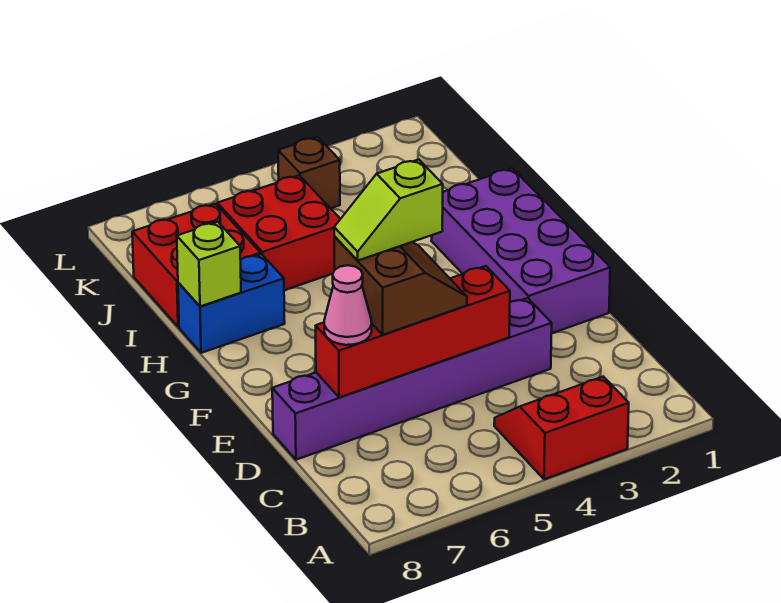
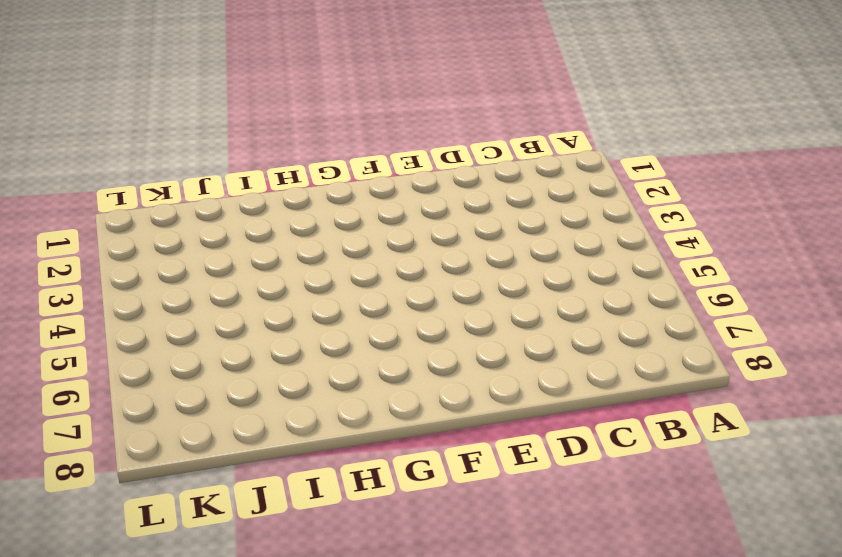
none -> red slope A3:B4 level 1 top A
none -> purple brick D3:D8 level 1
none -> purple brick E1:H2 level 1

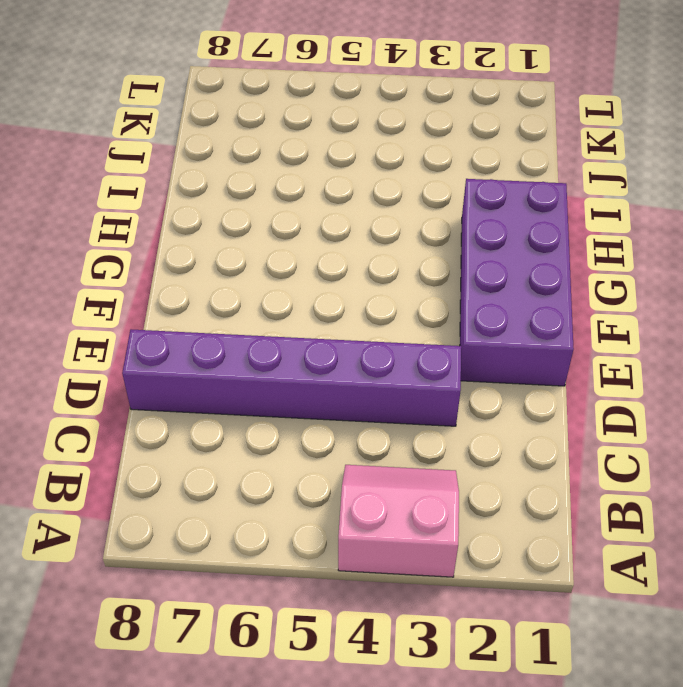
pink slope A3:B4 level 1 top A -> red slope A3:B4 level 1 top A
none -> blue brick H7:H8 level 1
none -> red brick I5:J6 level 1
none -> red brick I7:J8 level 1

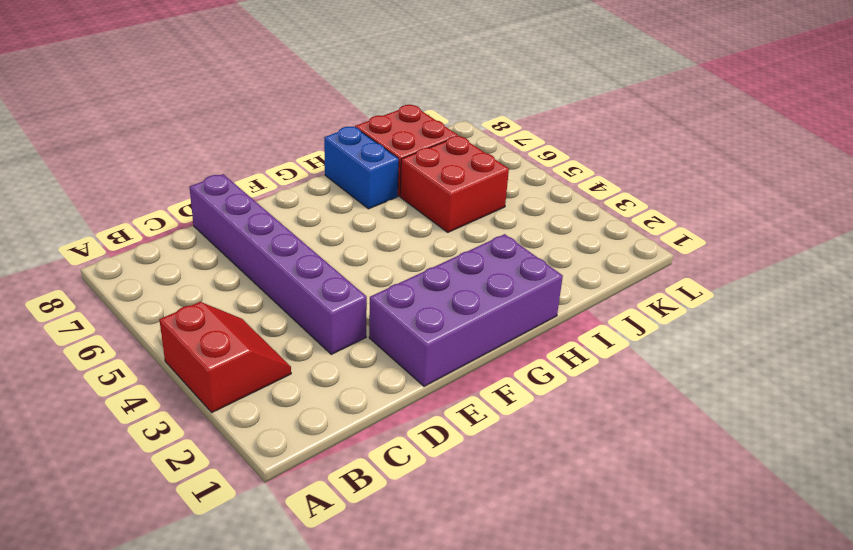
none -> brown brick K4 level 1
none -> red brick D4:D7 level 2
none -> lime brick H8 level 2

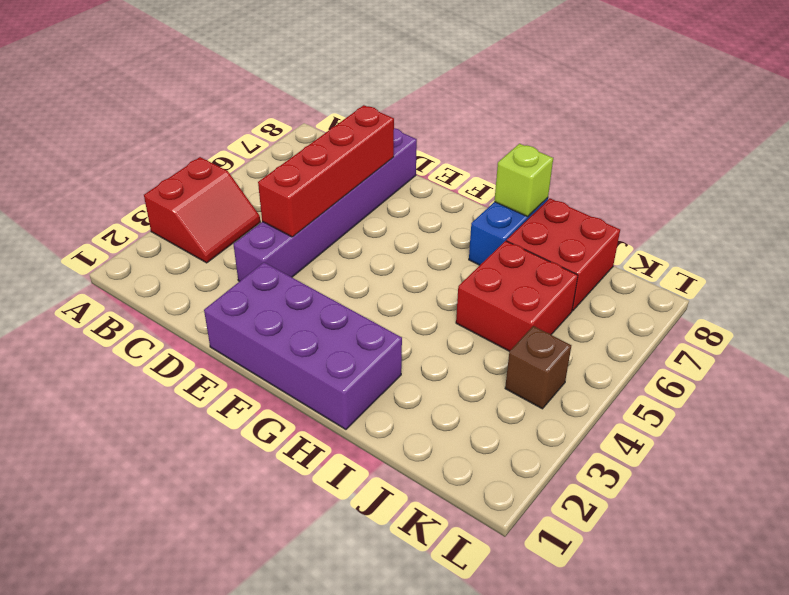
none -> brown slope D5:E6 level 3 top 6
none -> pink cone D7 level 3
none -> lime slope E5:E6 level 4 top 5

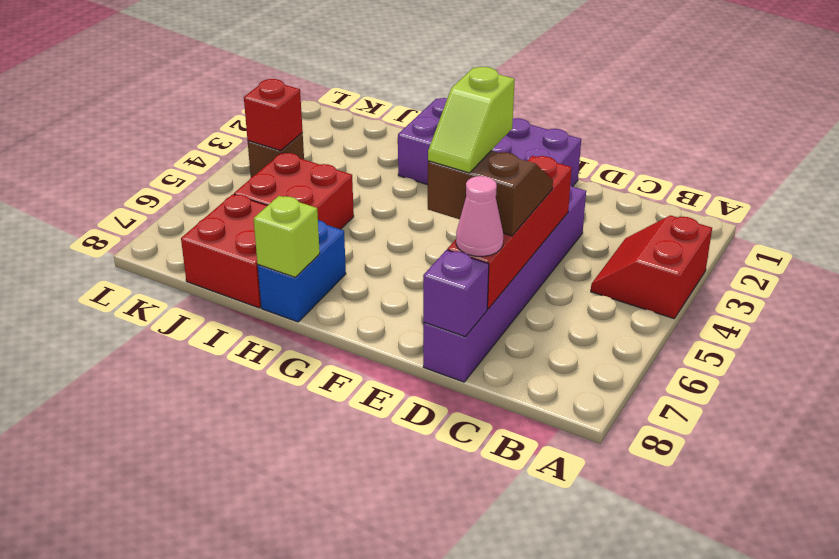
purple brick D8 level 2 -> none
red brick K4 level 2 -> none

